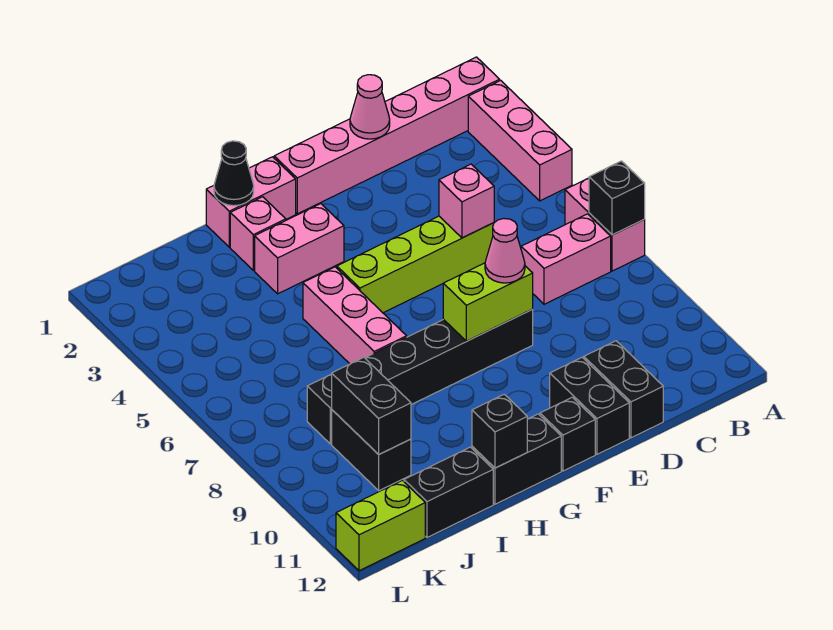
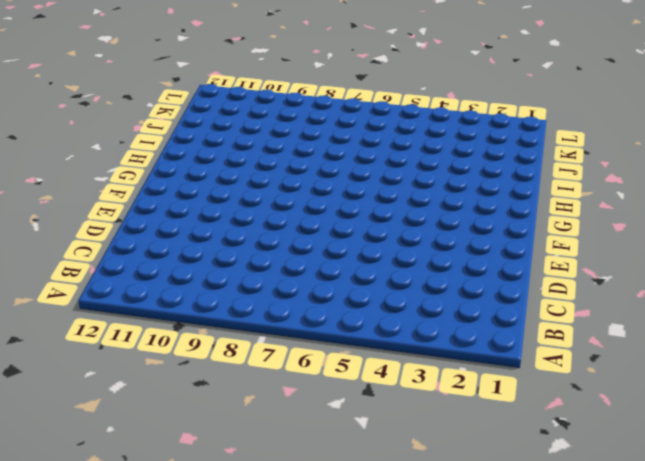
none -> pink brick A1:F1 level 1
none -> pink brick A2:A4 level 1
none -> pink brick A6:A7 level 1

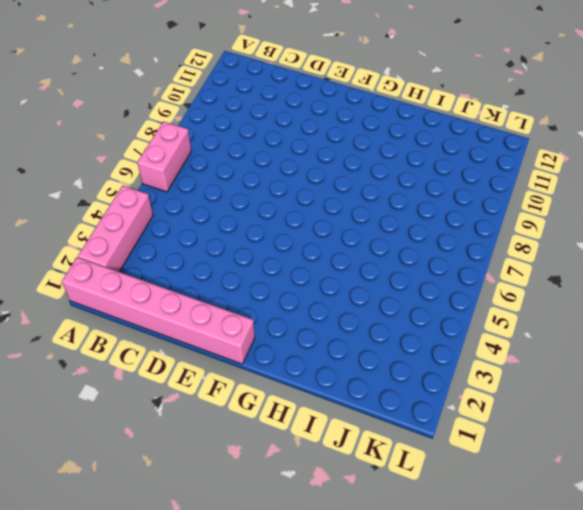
none -> pink brick B7:C7 level 1
none -> lime brick D5:G5 level 1
none -> black brick D11:D12 level 1

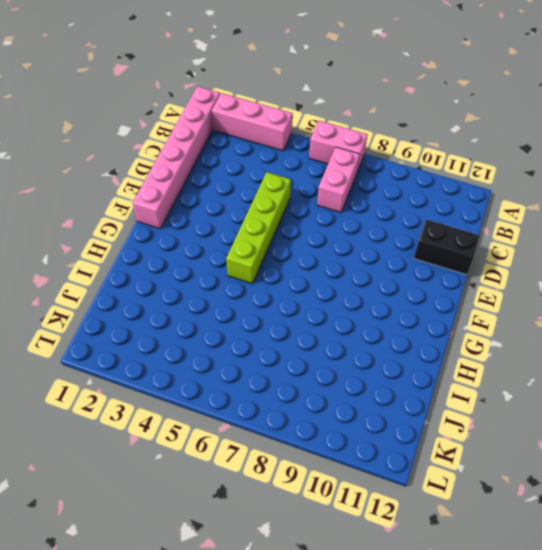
none -> black brick E8:J8 level 1
none -> black brick E11:E12 level 1
none -> black brick F12 level 1

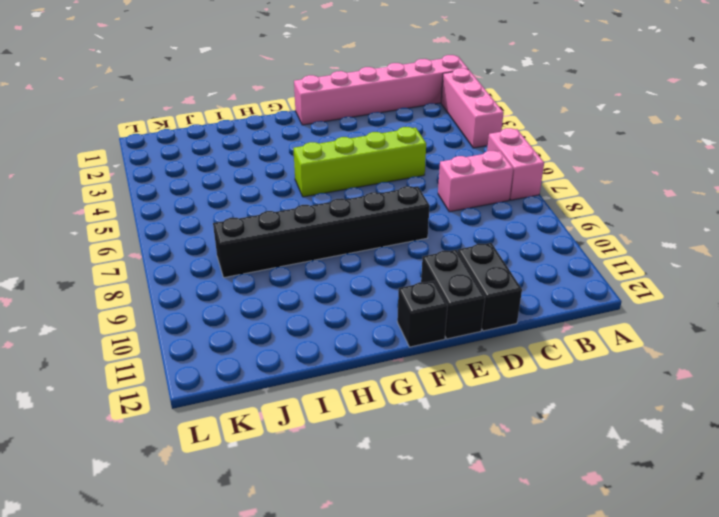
none -> pink brick G1:H1 level 1
none -> pink brick G3:H3 level 1
none -> black brick G12:H12 level 1

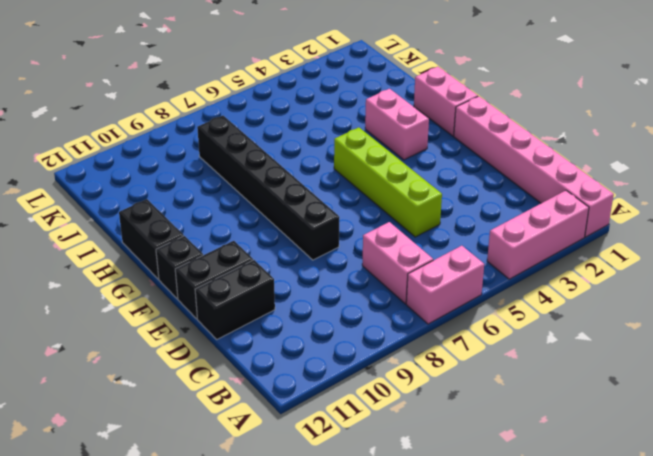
none -> pink brick H2 level 1
none -> pink brick H5:H7 level 1
none -> black brick I12:J12 level 1

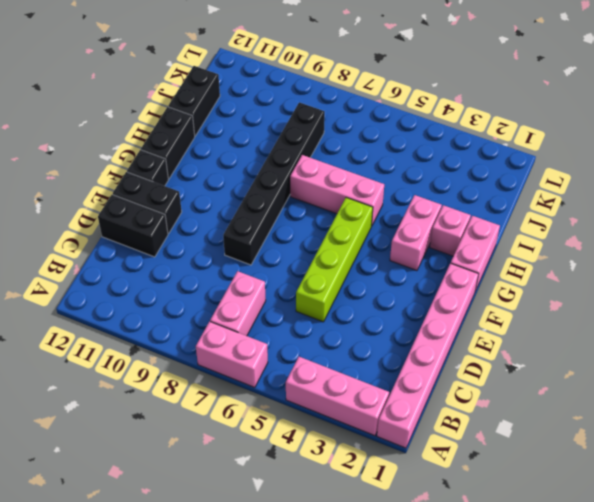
none -> black brick J9:J10 level 1
none -> lime brick K12:L12 level 1
none -> black brick A7 level 2

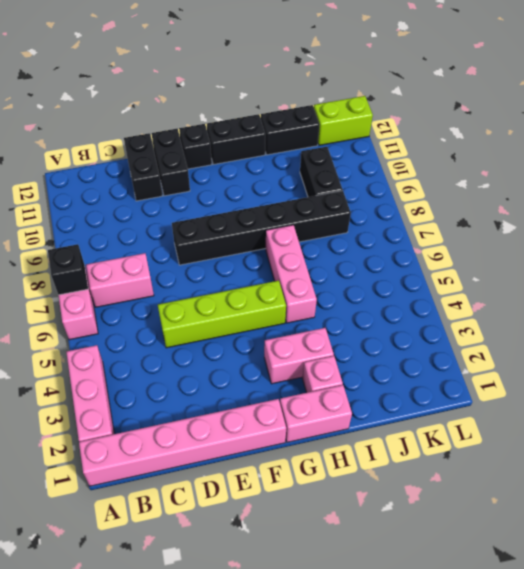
none -> pink cone D1 level 2
none -> pink brick D5 level 2
none -> lime brick E8:F8 level 2

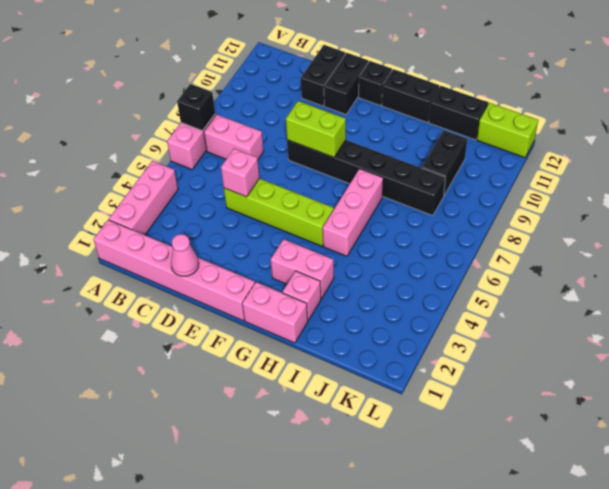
none -> black cone H1 level 2
none -> black brick H12 level 2
none -> black brick J9:J10 level 2

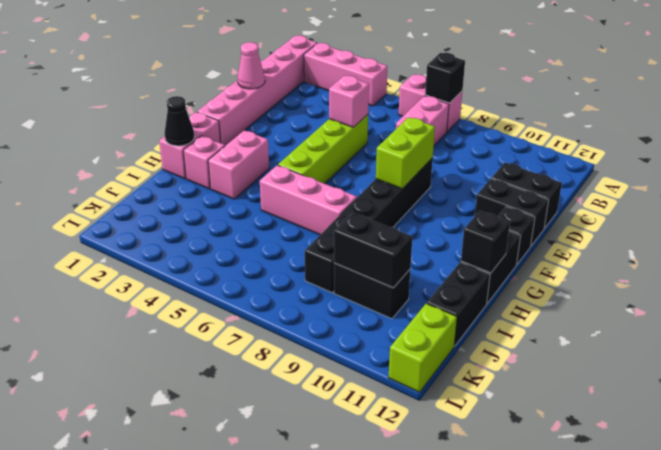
none -> pink cone E8 level 3

